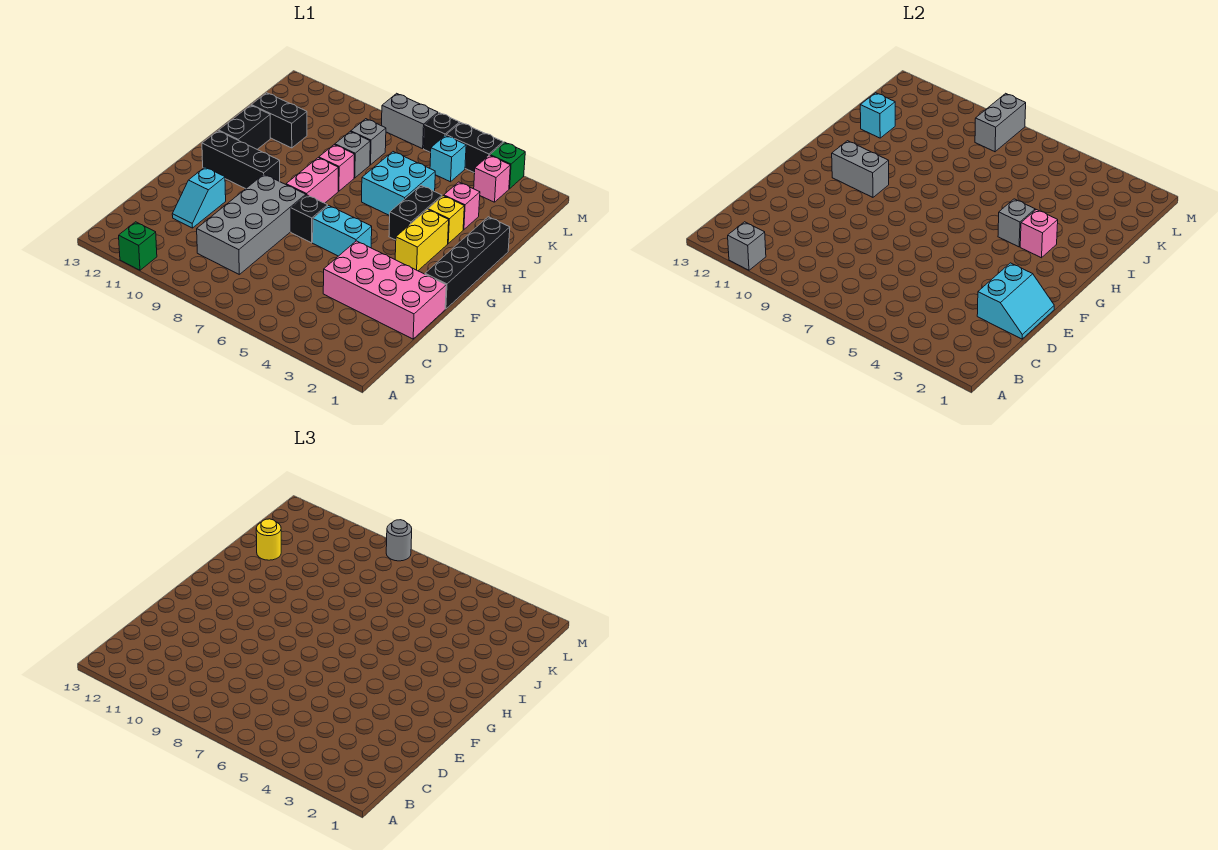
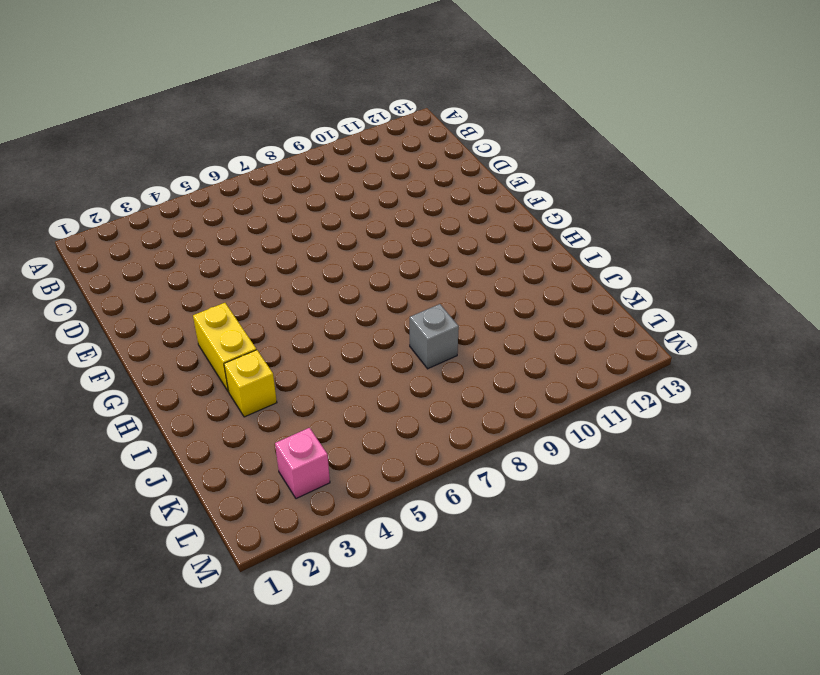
none -> green brick A11 level 1
none -> grey brick C8:F9 level 1
none -> pink brick D1:E4 level 1
none -> cyan slope D11:E11 level 1 top E

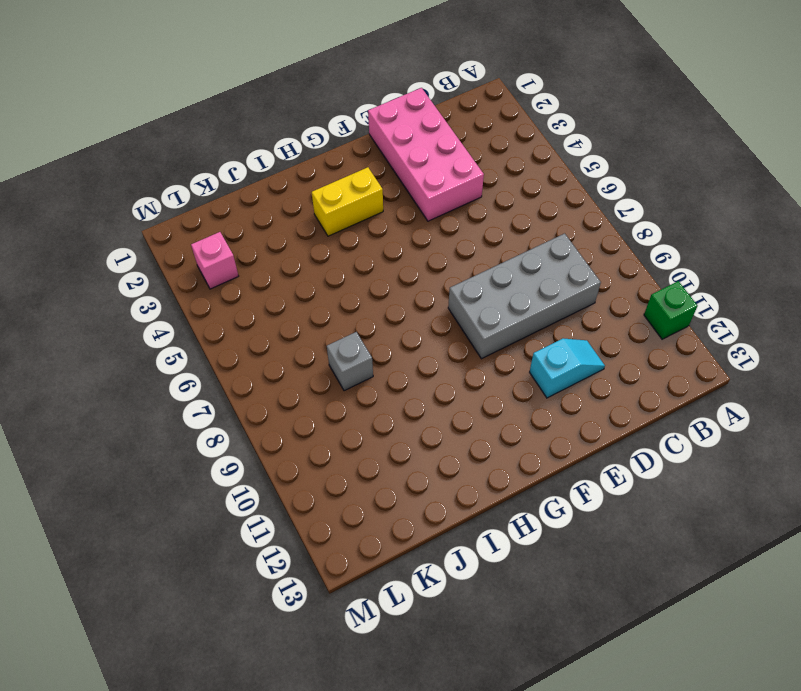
none -> black brick F1:I1 level 1
none -> cyan brick F5:F6 level 1
none -> black brick F7 level 1
none -> pink brick G8:H8 level 1

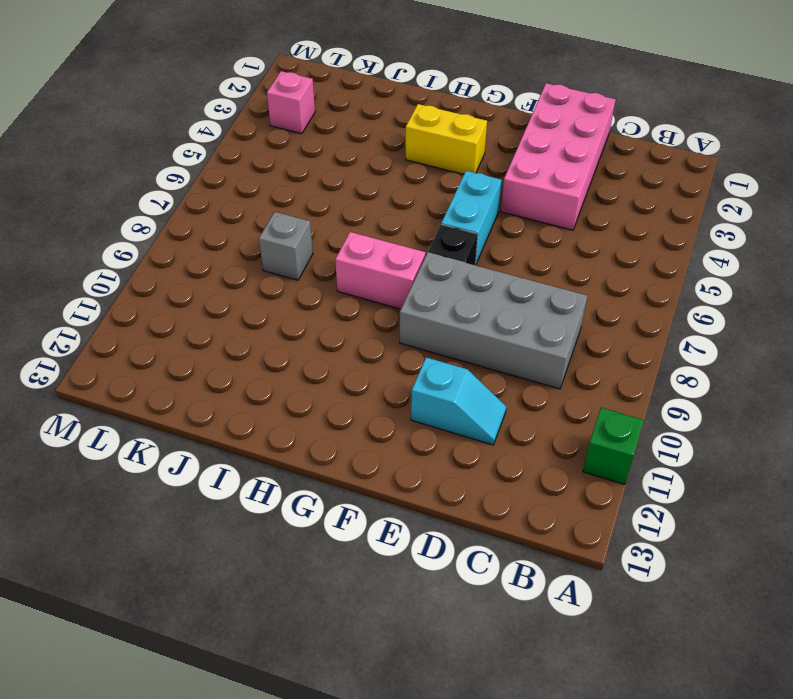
none -> black brick F1:I1 level 1
none -> black brick G10:G12 level 1
none -> black brick H4:I4 level 1
none -> black brick H12:I12 level 1

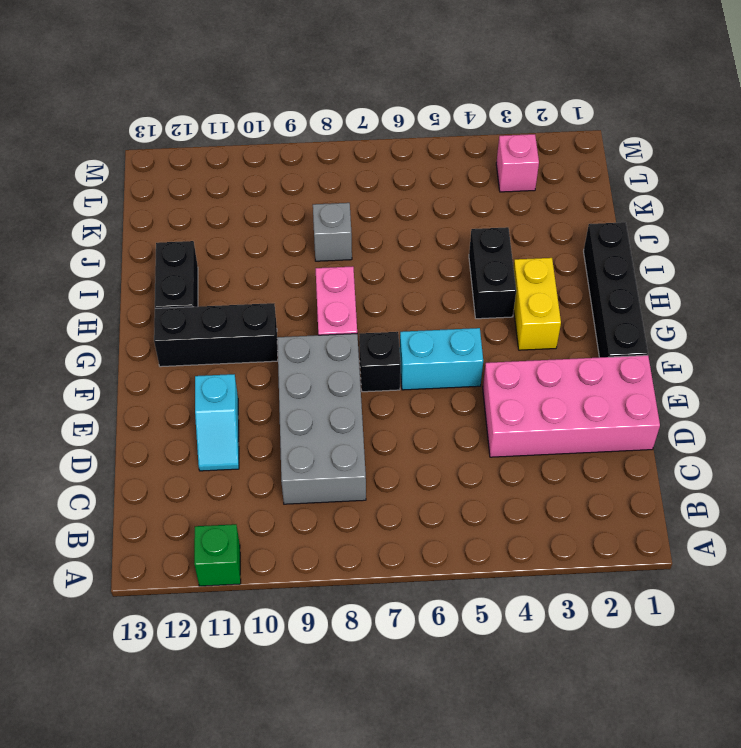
none -> yellow brick I3 level 1
none -> cyan brick I5:J6 level 1
none -> pink brick I8 level 1
none -> pink brick J3 level 1

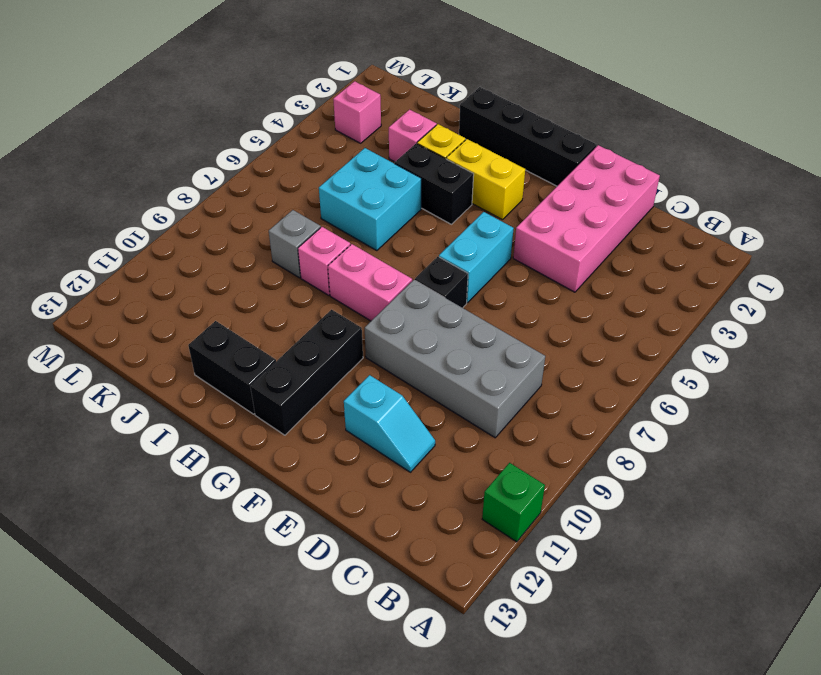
none -> black brick J11:J12 level 1
none -> grey brick K8 level 1
none -> cyan brick L5 level 1
none -> green brick M3 level 1

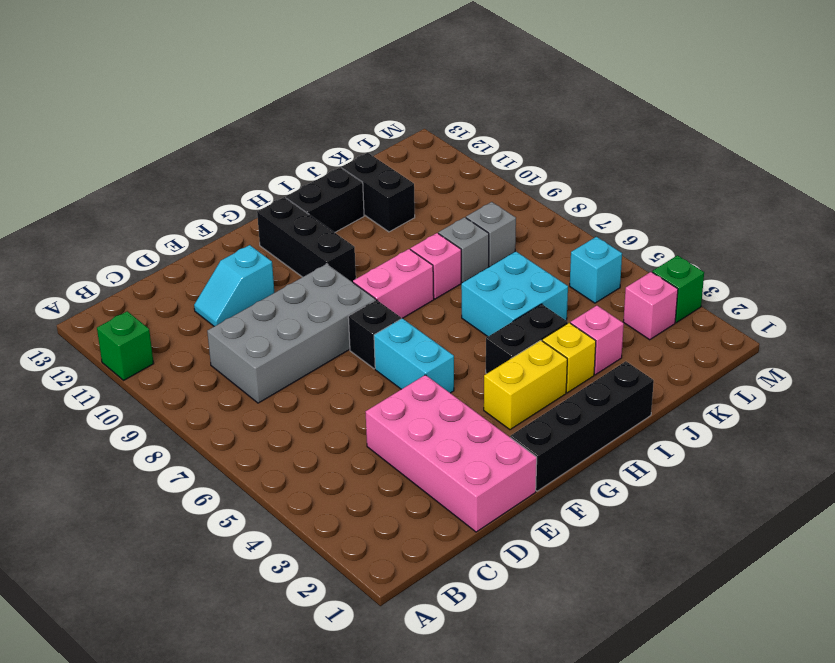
none -> black brick M4:M5 level 1
none -> black brick M6 level 1
none -> grey brick M7:M8 level 1
none -> grey brick A11 level 2

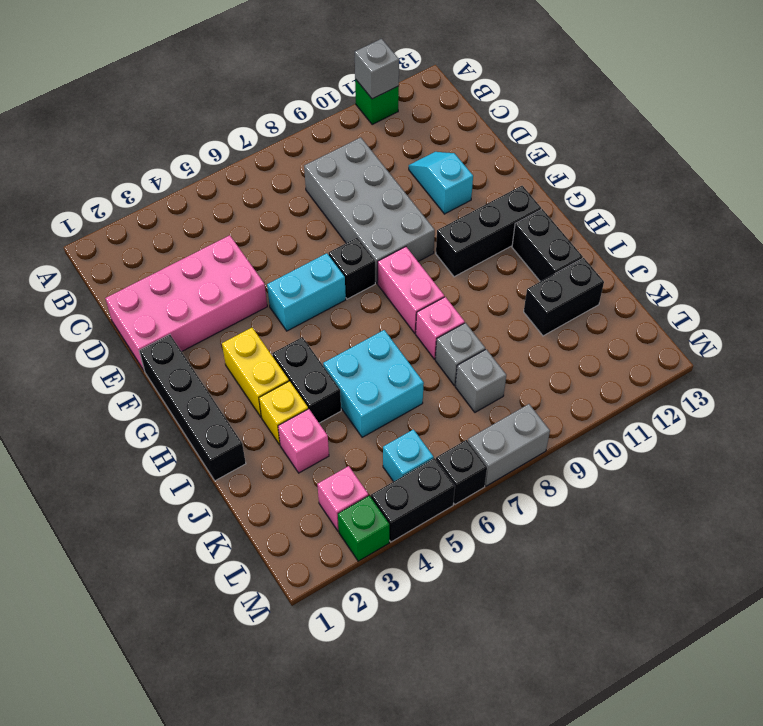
none -> cyan slope D1:E2 level 2 top 2
none -> grey brick G10:G11 level 2
none -> pink brick H3 level 2
none -> grey brick H4 level 2

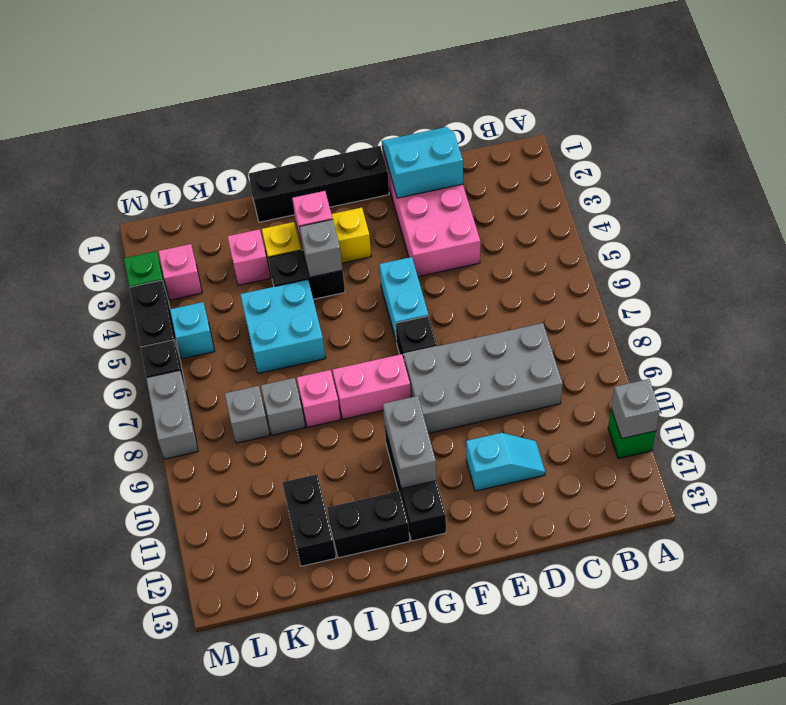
none -> cyan brick J12 level 2
none -> grey brick L8:M8 level 2
none -> yellow round brick J12 level 3
none -> grey round brick M8 level 3

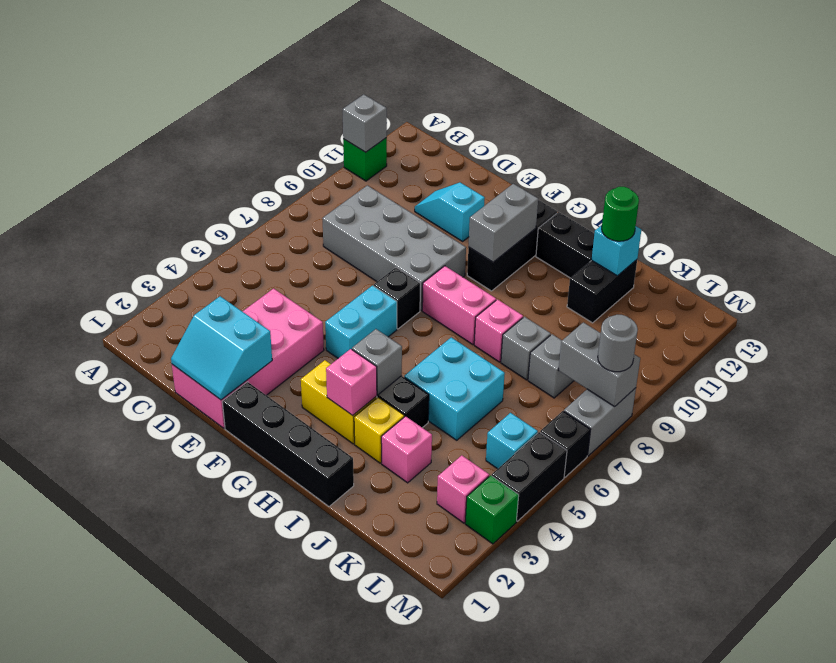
green round brick J12 level 3 -> yellow round brick J12 level 3

